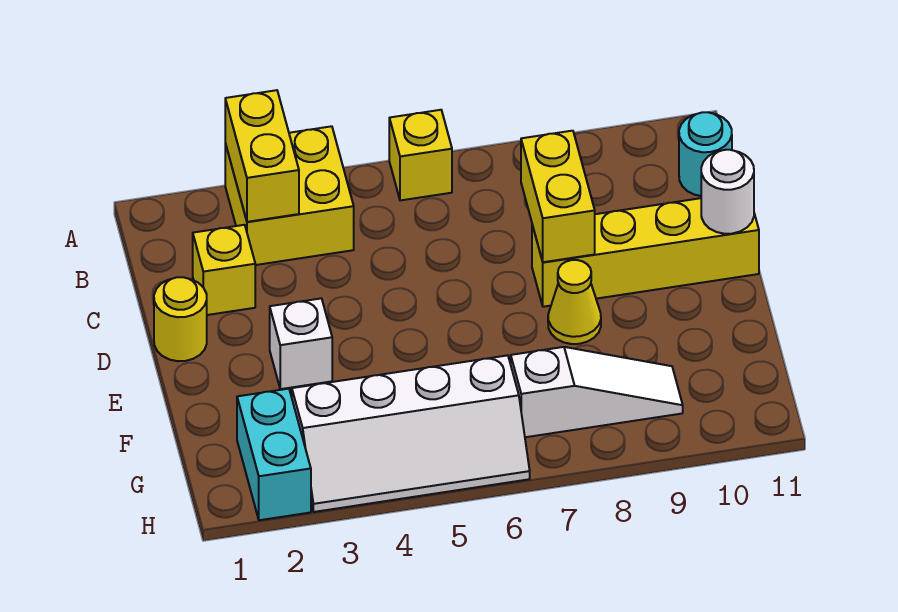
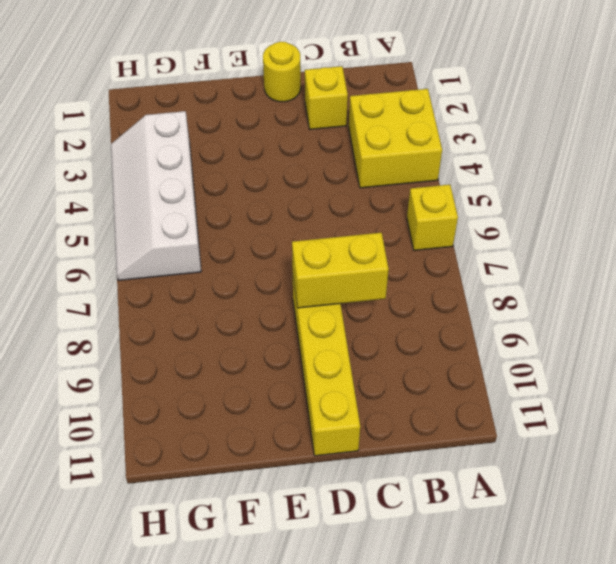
none -> cyan round brick B11 level 1
none -> white brick E3 level 1
none -> yellow cone E8 level 1

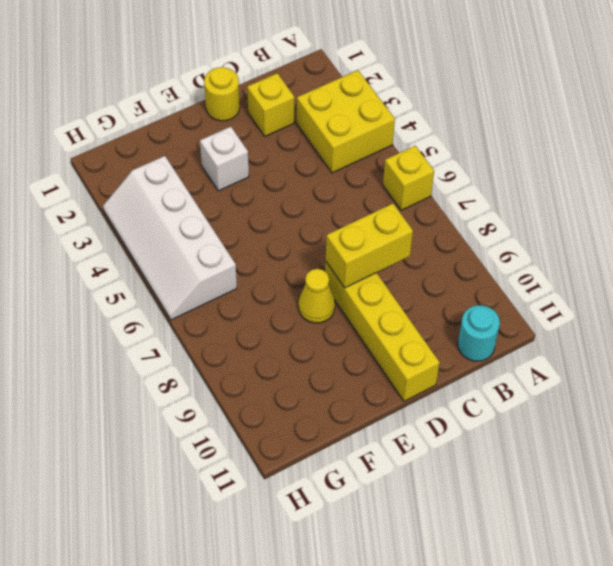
none -> cyan brick G2:H2 level 1
none -> white slope G7:G9 level 1 top 7
none -> yellow brick A3:B3 level 2

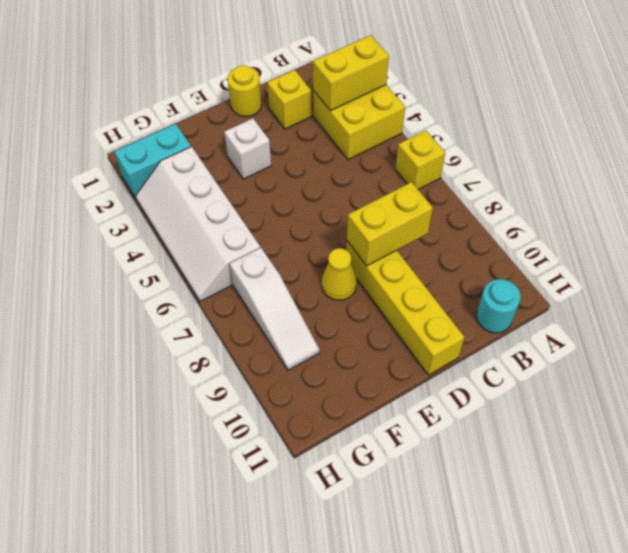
none -> white round brick D11 level 2

